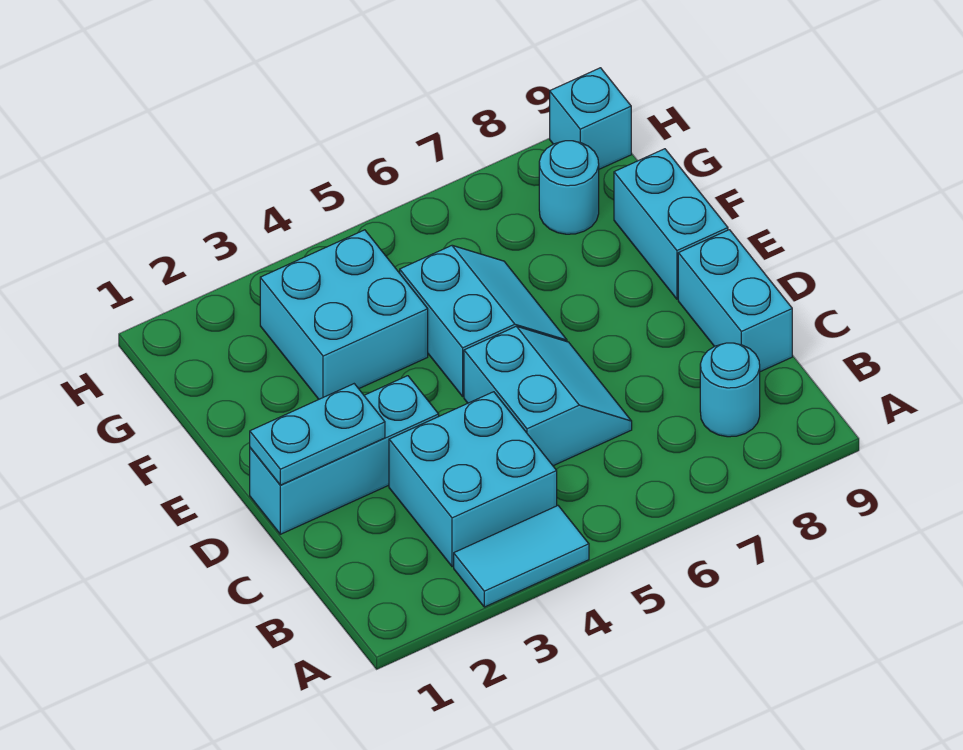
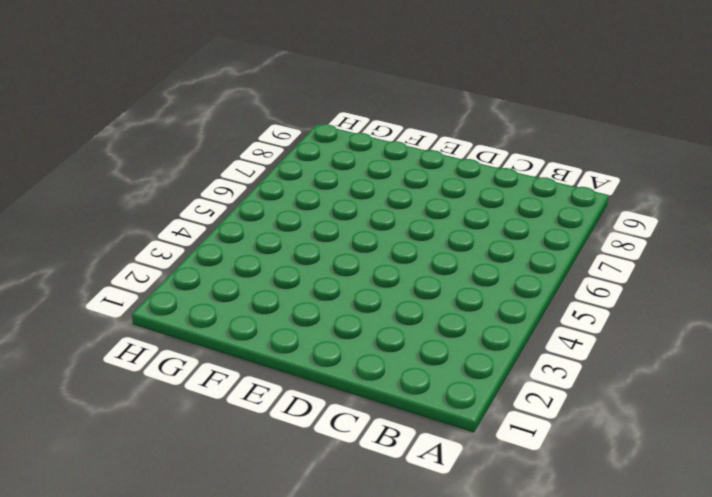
none -> cyan tile A3:A4 level 1
none -> cyan brick B3:C4 level 1
none -> cyan round brick B8 level 1

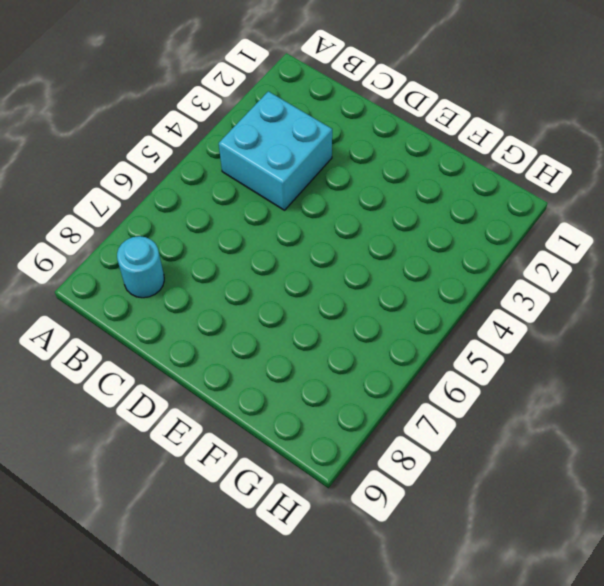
none -> cyan tile A3:A4 level 1
none -> cyan slope C5:D6 level 1 top 5
none -> cyan brick C9:D9 level 1

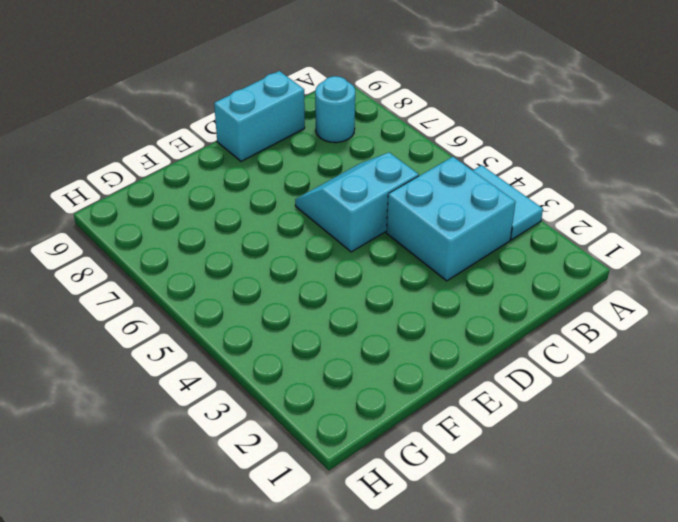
none -> cyan brick D1:D3 level 1
none -> cyan slope E5:F6 level 1 top 5
none -> cyan brick E9:F9 level 1

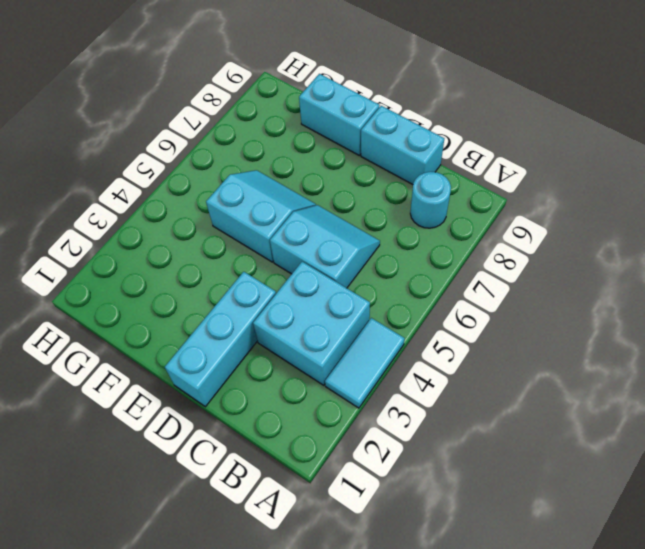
none -> cyan brick F3:G4 level 1
none -> cyan round brick G8 level 1
none -> cyan brick H9 level 1

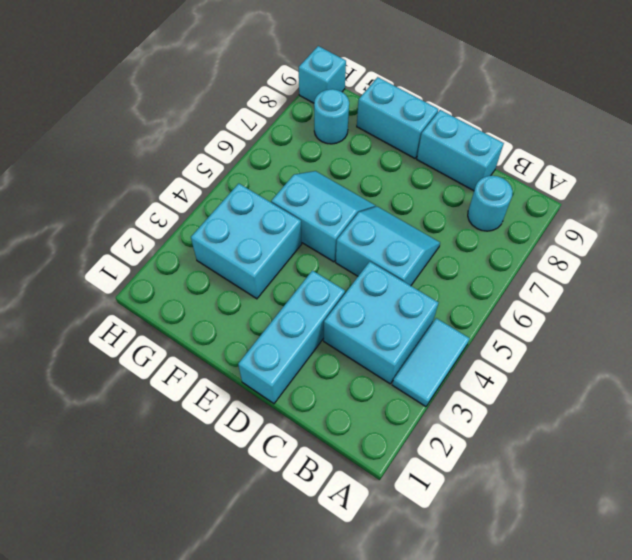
none -> cyan plate D1:D2 level 2

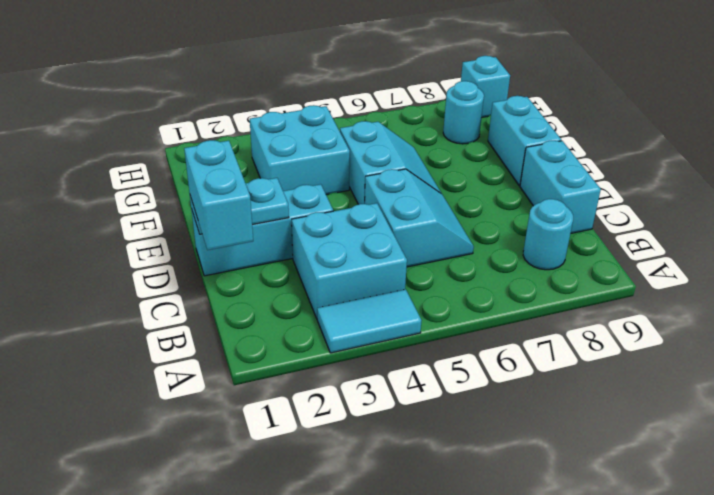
cyan brick C1:D1 level 3 -> none

